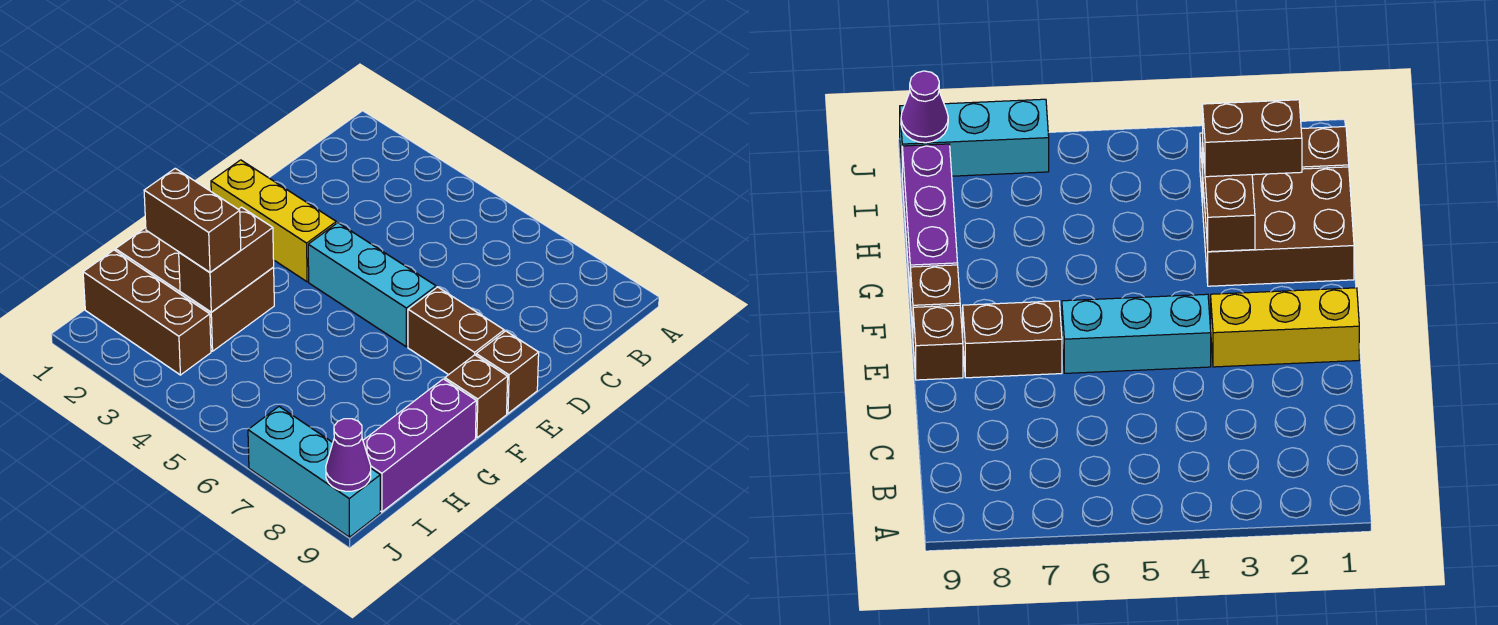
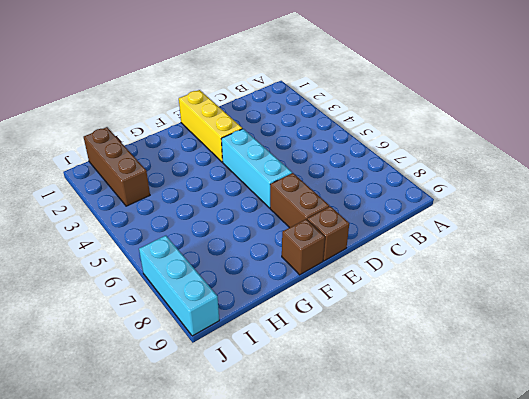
none -> brown brick G1:H3 level 1
none -> purple brick G9:I9 level 1
none -> brown brick G3:H3 level 2

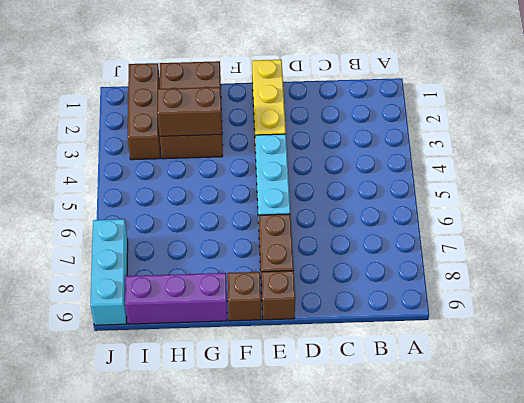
none -> purple cone J9 level 2
none -> brown brick H2:H3 level 3

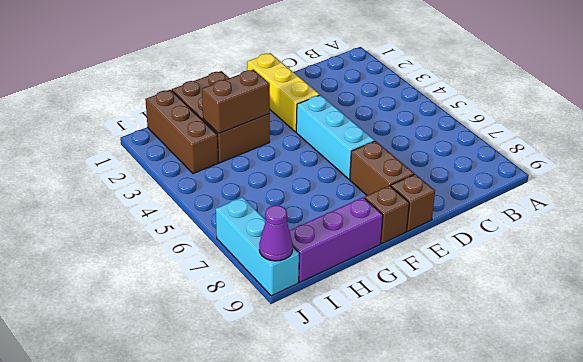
none -> brown brick H2:H3 level 3

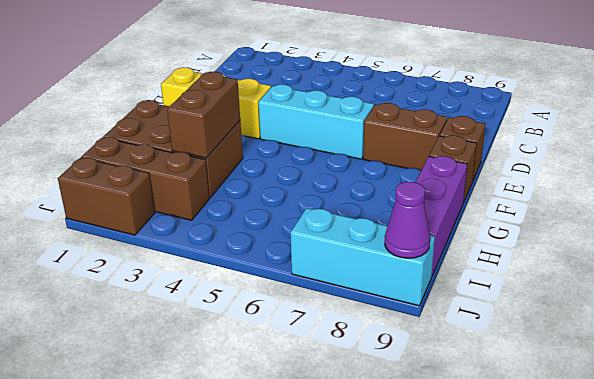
brown brick J1:J2 level 1 -> brown brick H2:H3 level 3

